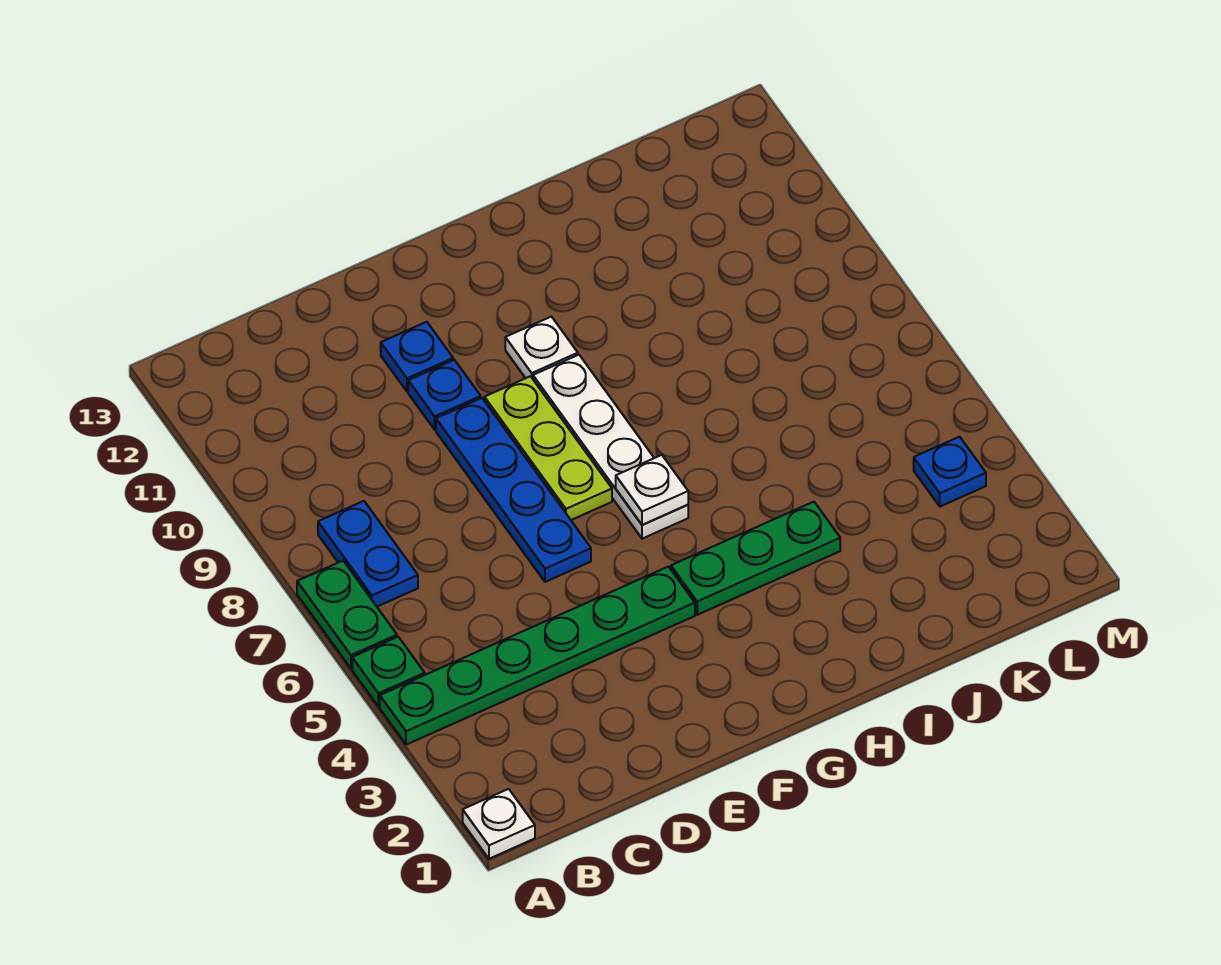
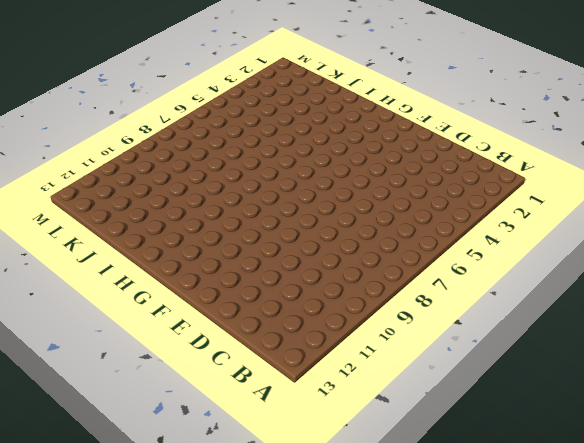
none -> white plate A1 level 1
none -> green plate A4:F4 level 1
none -> green plate A5 level 1

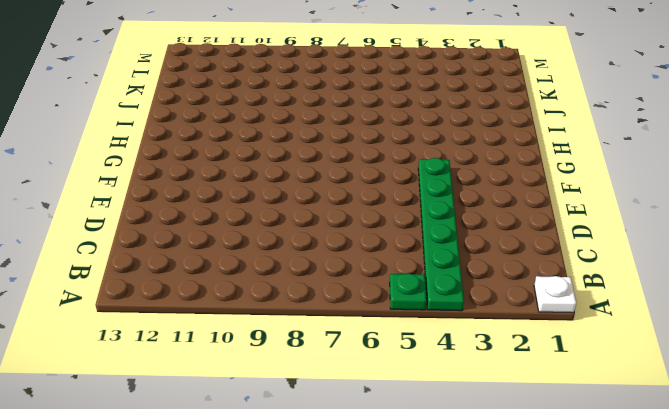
none -> green plate A6:A7 level 1
none -> blue plate B7:B8 level 1
none -> blue plate E6:E9 level 1

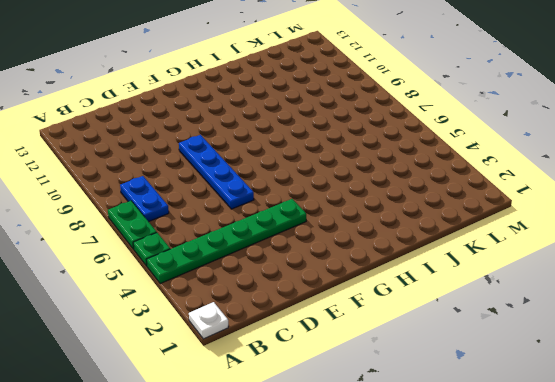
none -> blue plate E10 level 1
none -> blue plate E11 level 1
none -> lime plate F7:F9 level 1

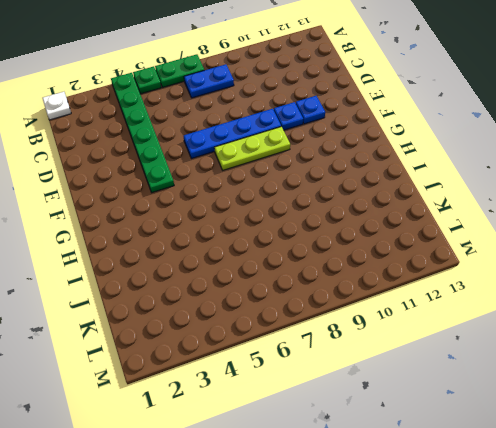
none -> green plate G4:I4 level 1
none -> white plate G6:G9 level 1
none -> white plate G10 level 1

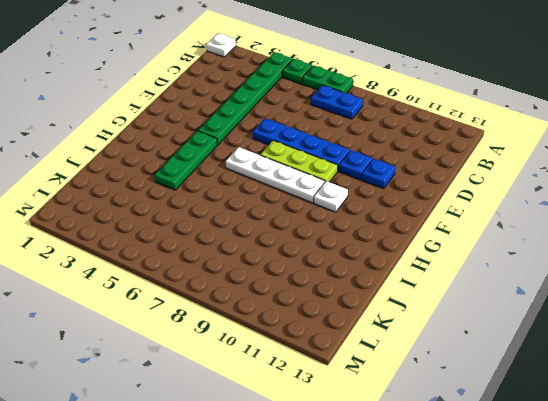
none -> blue plate L4 level 1
none -> white plate G6 level 2

